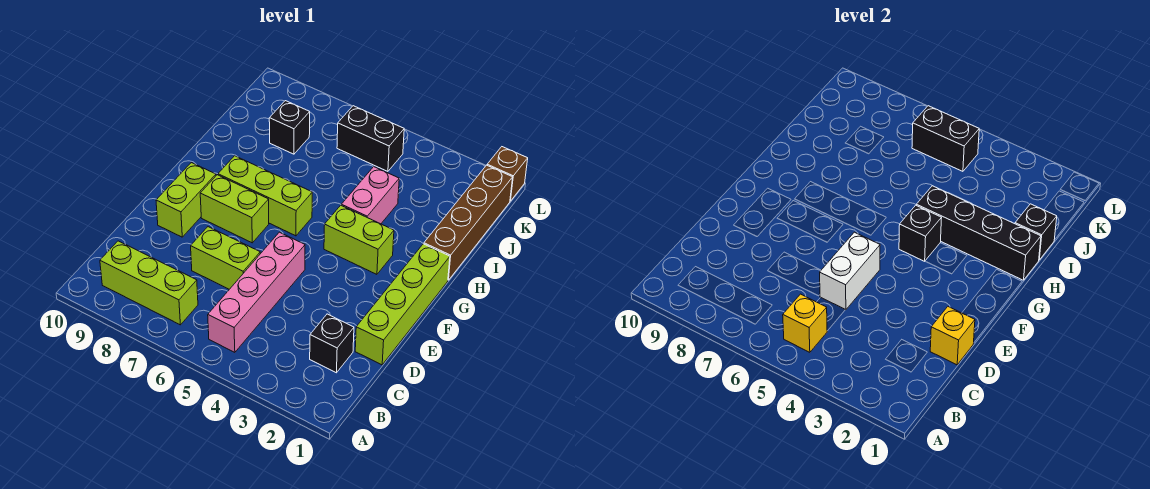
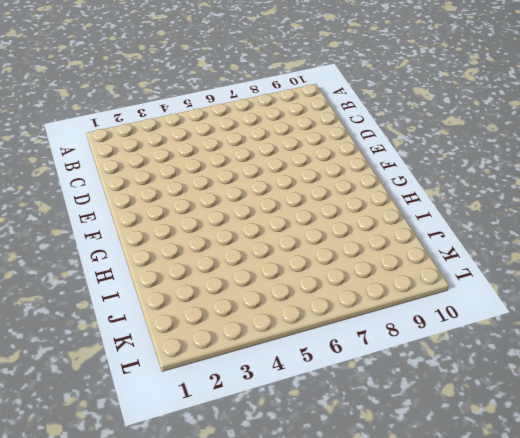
none -> pink brick B5:E5 level 1
none -> lime brick B7:B9 level 1
none -> black brick C2 level 1

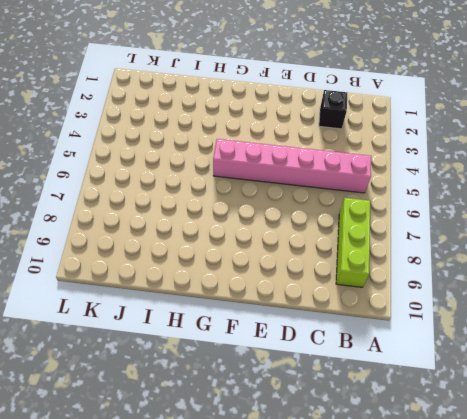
pink brick B5:G5 level 1 -> pink brick B5:E5 level 1
none -> lime brick D1:G1 level 1
none -> lime brick D6:D7 level 1
none -> lime brick E9:F9 level 1

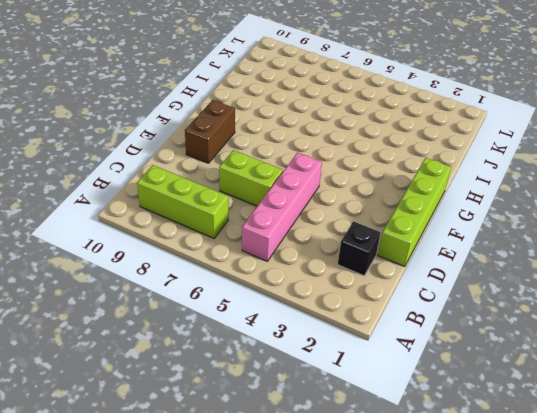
brown brick E9:F9 level 1 -> lime brick E9:F9 level 1
none -> lime brick F7:F8 level 1
none -> lime brick G3:G4 level 1
none -> lime brick G6:G8 level 1

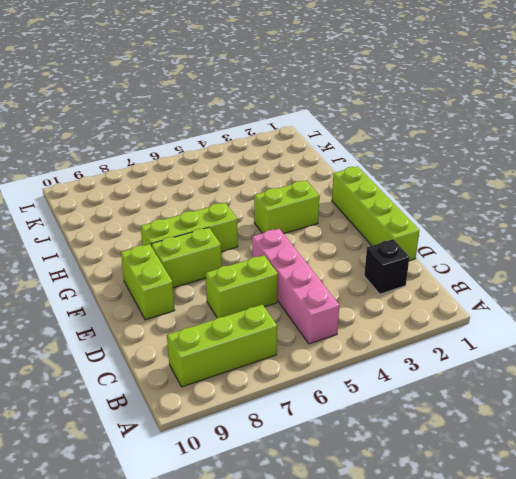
none -> brown brick H1:K1 level 1
none -> pink brick H4:I4 level 1
none -> black brick J8 level 1

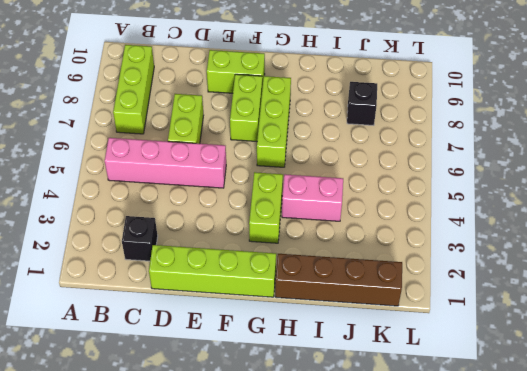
none -> black brick K5:K6 level 1
none -> brown brick L1 level 1
none -> yellow brick B5 level 2

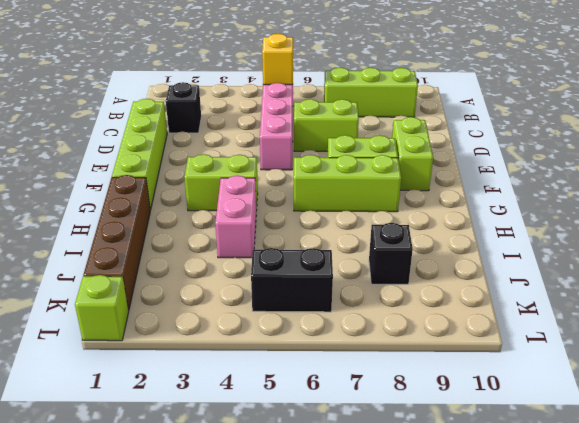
lime brick L1 level 1 -> brown brick L1 level 1
none -> yellow brick D1 level 2
none -> white brick D5:E5 level 2
none -> black brick G4 level 2

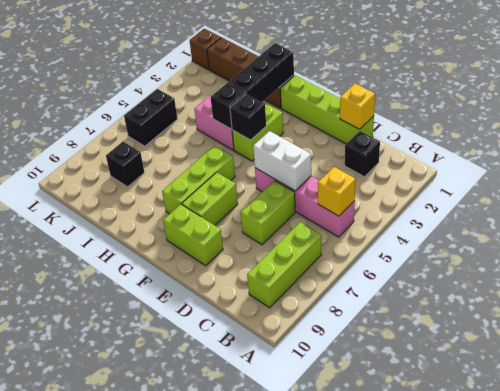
none -> black brick I1 level 2
none -> black brick K5:K6 level 2

